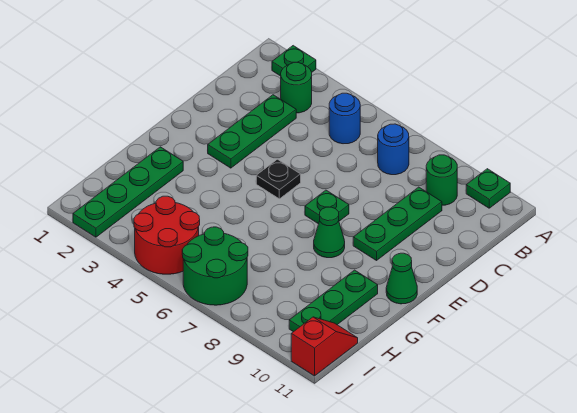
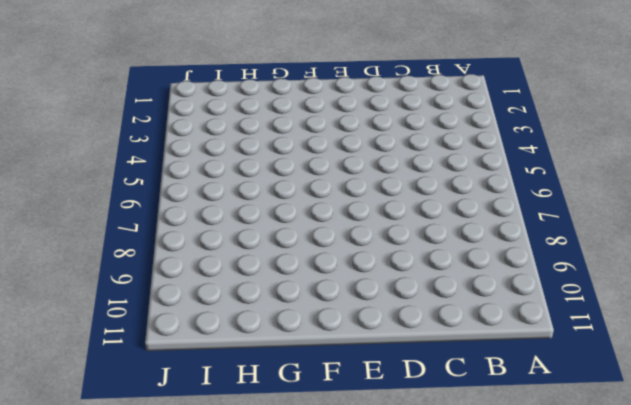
none -> green plate A2 level 1
none -> green plate A10 level 1
none -> green round brick B3 level 1

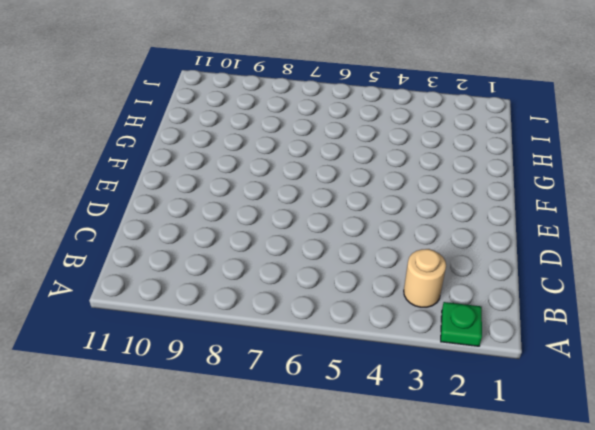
tan round brick B3 level 1 -> green round brick B3 level 1
none -> green plate A10 level 1
none -> blue round brick B5 level 1
none -> blue round brick B7 level 1

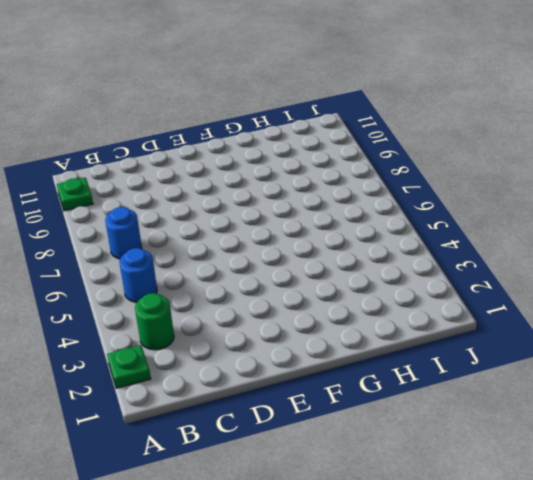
none -> green round brick B9 level 1
none -> green plate C3:E3 level 1
none -> green plate C9:E9 level 1

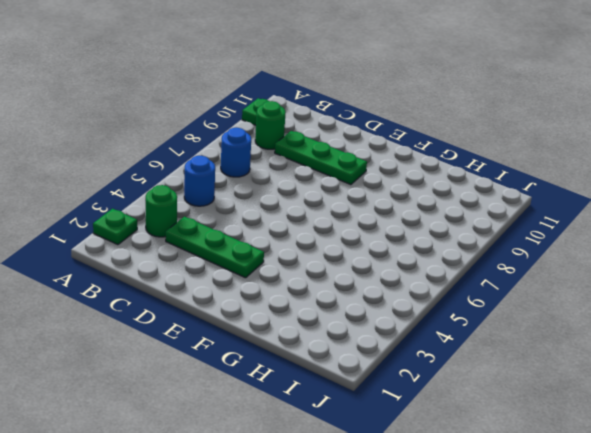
none -> black plate E5 level 1
none -> green plate E7 level 1
none -> green cone F8 level 1

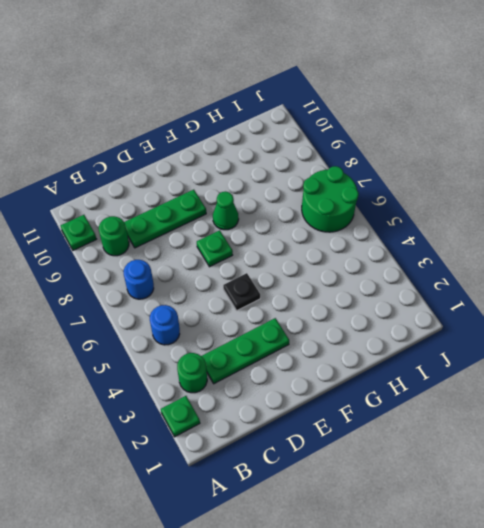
none -> green cone F11 level 1
none -> green plate G2:J2 level 1
none -> green plate G10:I10 level 1

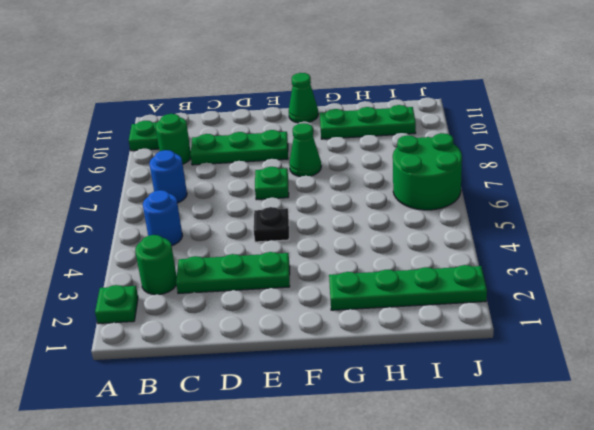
none -> red round brick I4:J5 level 1
none -> red slope I11:J11 level 1 top J

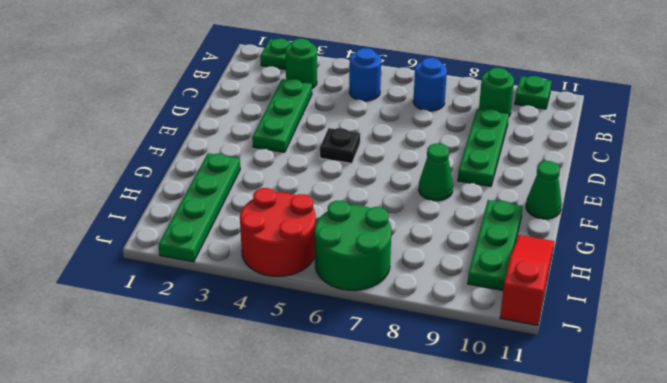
red slope H11:J11 level 1 top J -> red slope I11:J11 level 1 top J
none -> green plate E7 level 1

